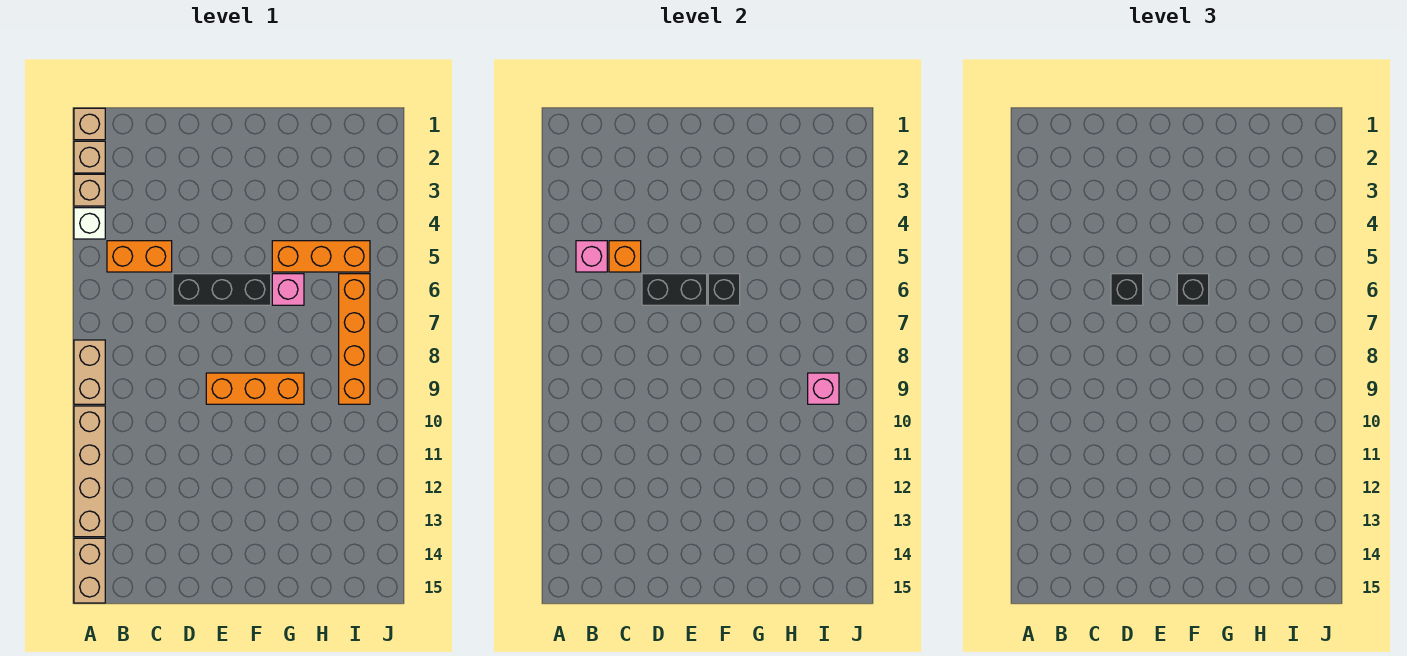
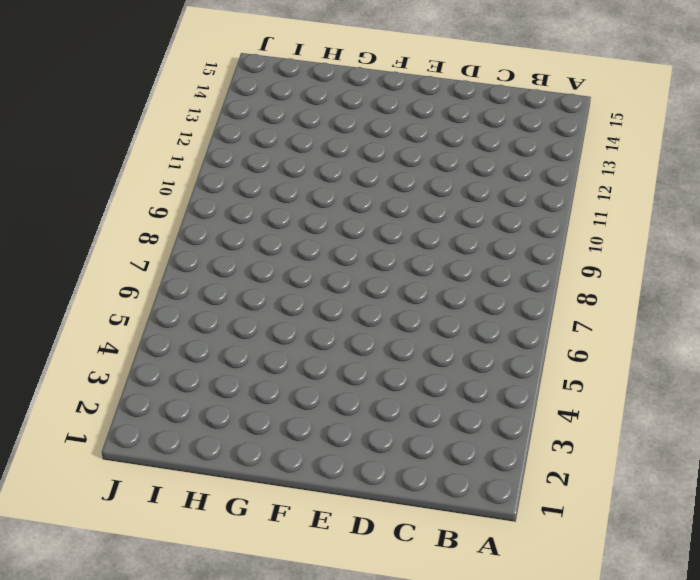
none -> tan brick A1 level 1
none -> tan brick A2 level 1
none -> tan brick A3 level 1

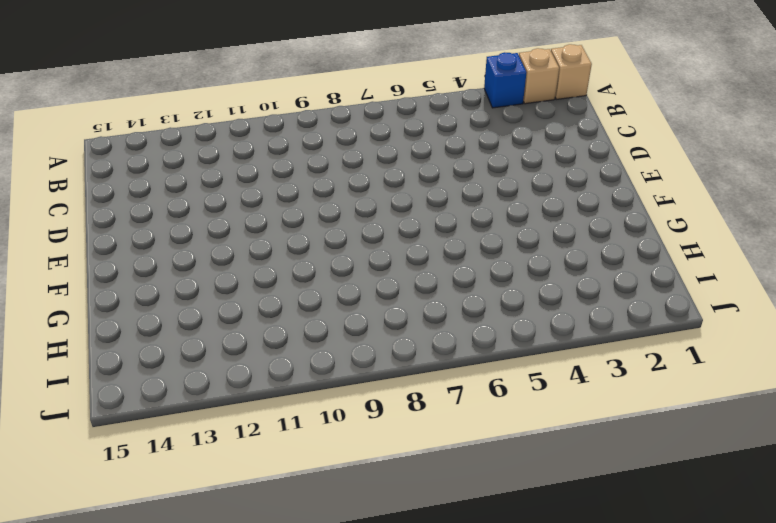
blue brick A3 level 1 -> tan brick A3 level 1
none -> white brick A4 level 1
none -> tan brick A8:A9 level 1
none -> tan brick A10:A13 level 1

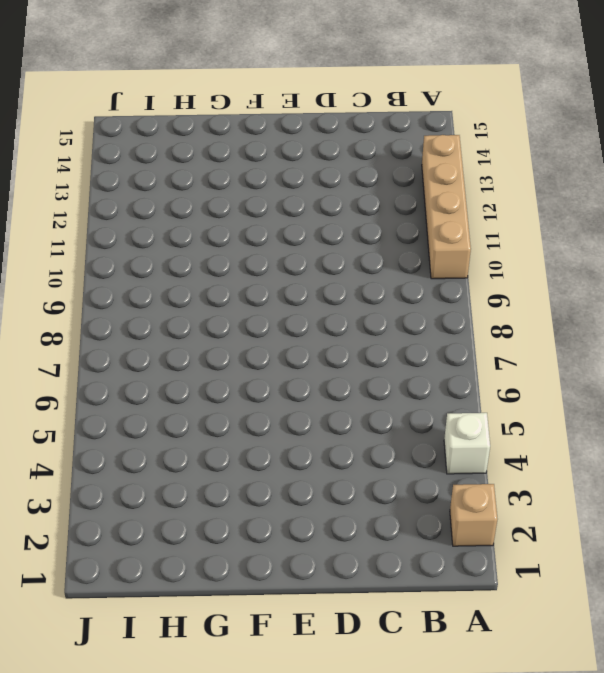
none -> tan brick A1 level 1
none -> tan brick A3 level 1
none -> tan brick A8:A9 level 1

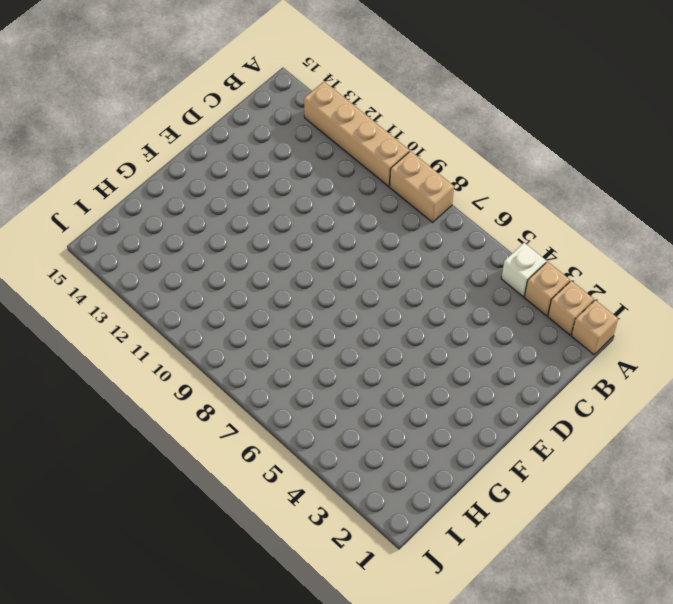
none -> tan brick A14:A15 level 1
none -> orange brick B5:C5 level 1
none -> black brick D6:F6 level 1

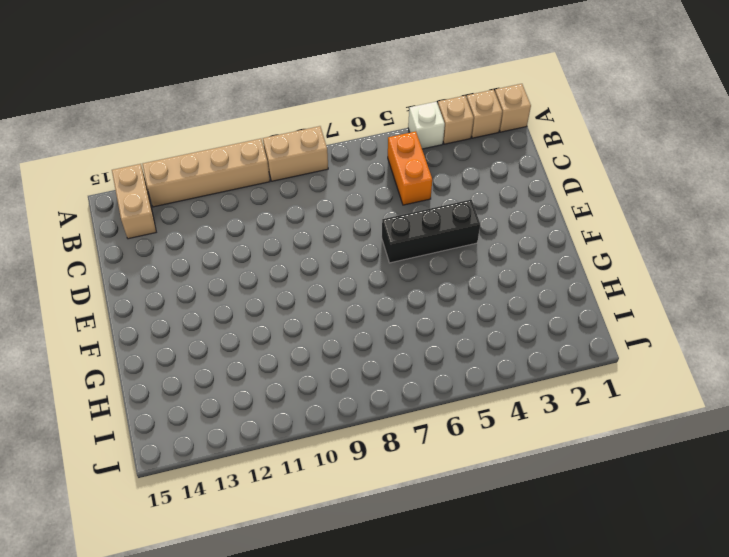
tan brick A14:B14 level 1 -> tan brick A14:A15 level 1
black brick E4:E6 level 1 -> black brick D6:F6 level 1
none -> orange brick E9:G9 level 1
none -> orange brick G5:I5 level 1
none -> pink brick G6 level 1

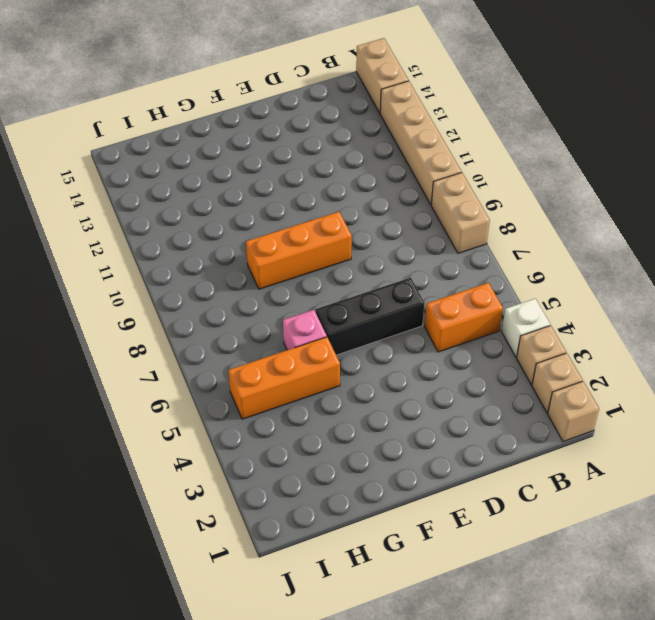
none -> orange brick I6:I9 level 1
none -> pink brick B5 level 2
none -> orange brick C5 level 2

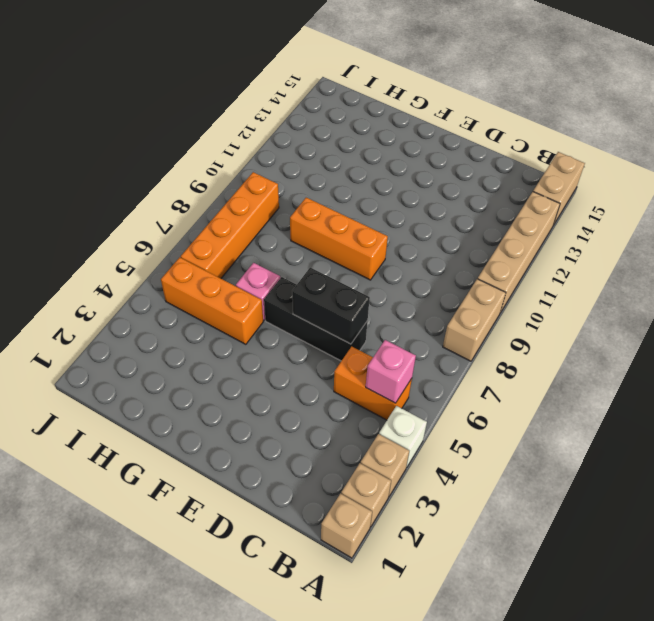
none -> orange brick C5 level 2
none -> black brick F6 level 2
none -> pink brick I9 level 2

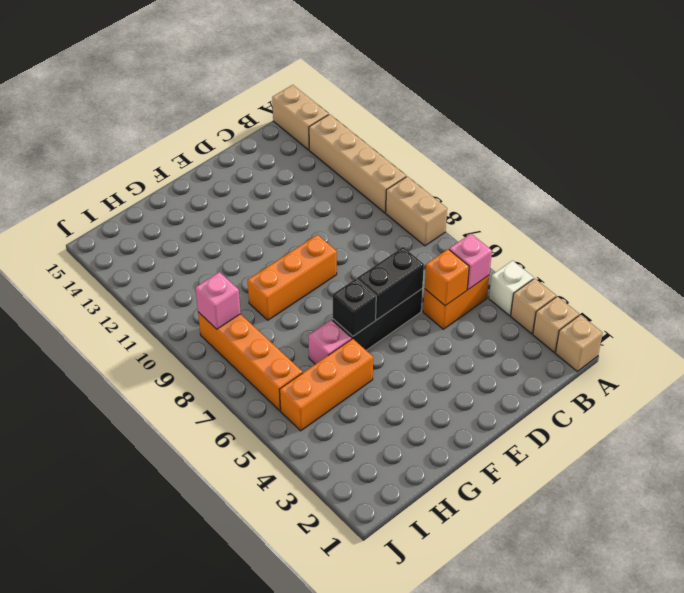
none -> black brick D6 level 3
none -> black brick F6 level 3

